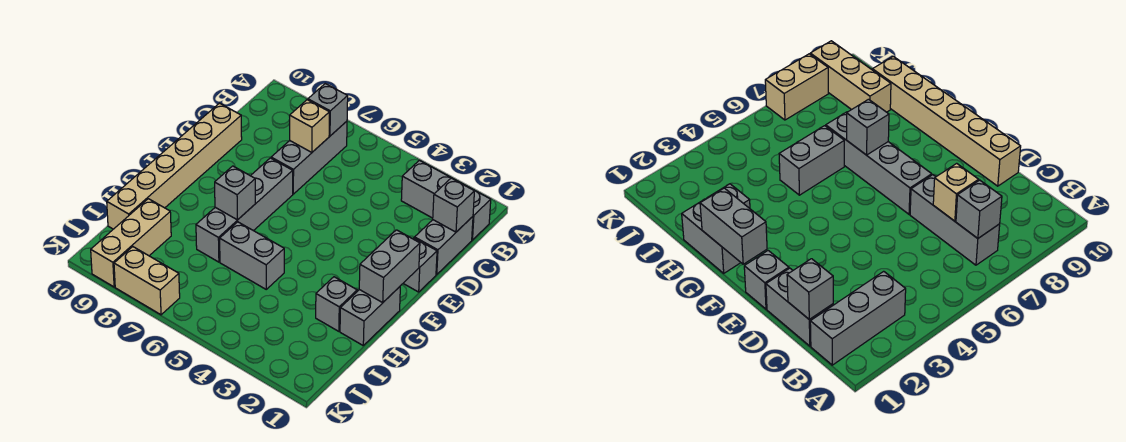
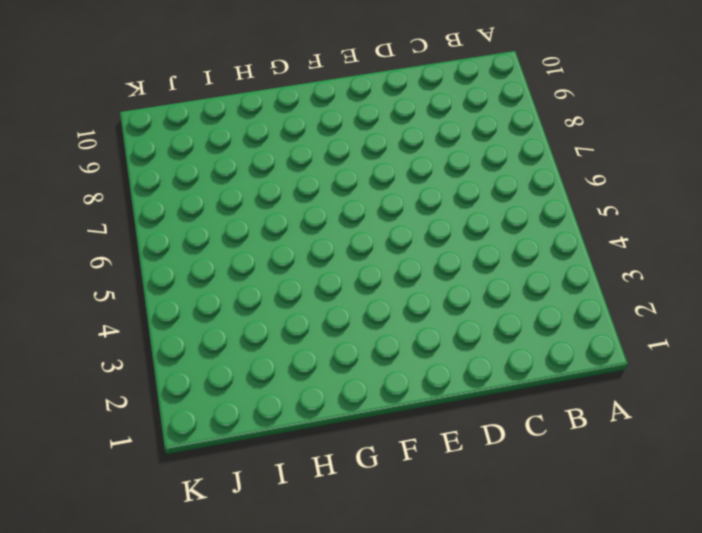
none -> grey brick B1:B3 level 1
none -> grey brick B7:D7 level 1
none -> grey brick C1:D1 level 1

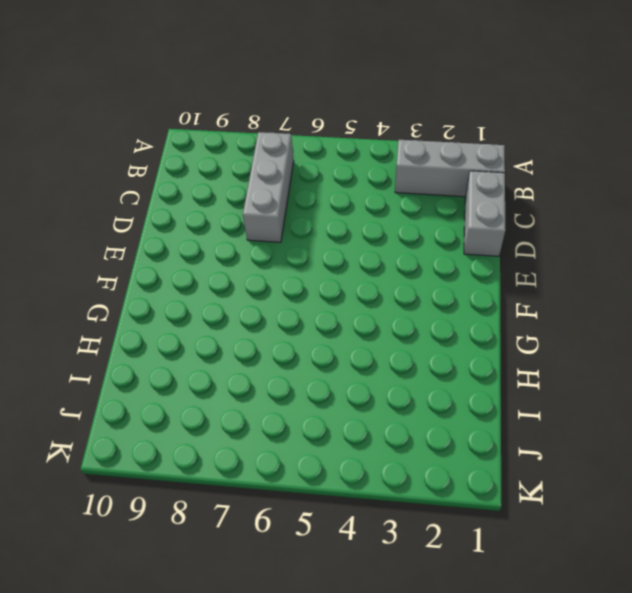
none -> tan brick D10:I10 level 1
none -> grey brick E1 level 1
none -> grey brick E7:H7 level 1

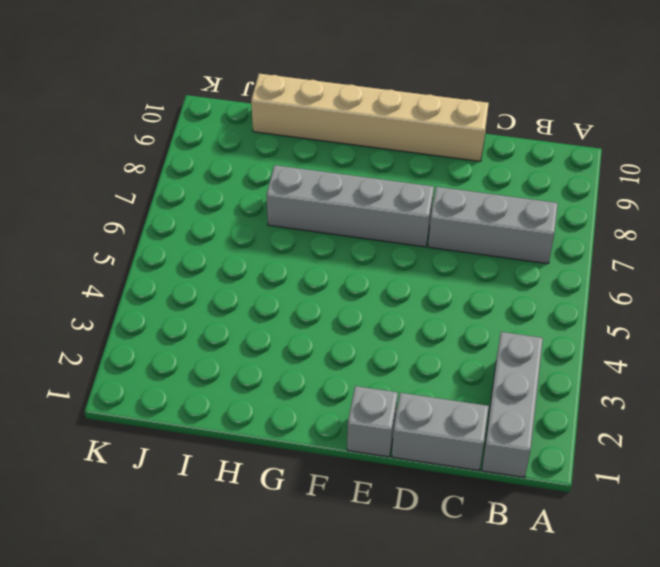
none -> grey brick G1:H1 level 1
none -> grey brick H2 level 1
none -> grey brick H5:H6 level 1

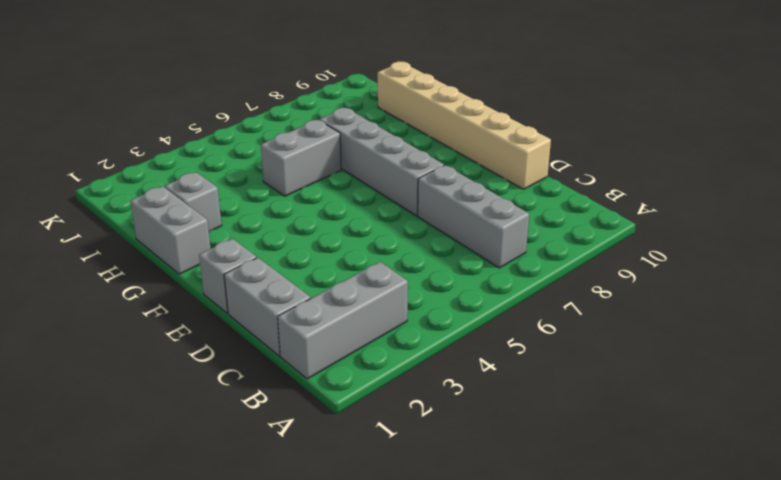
none -> tan brick I9:K9 level 1
none -> tan brick K7:K8 level 1
none -> grey brick B7 level 2

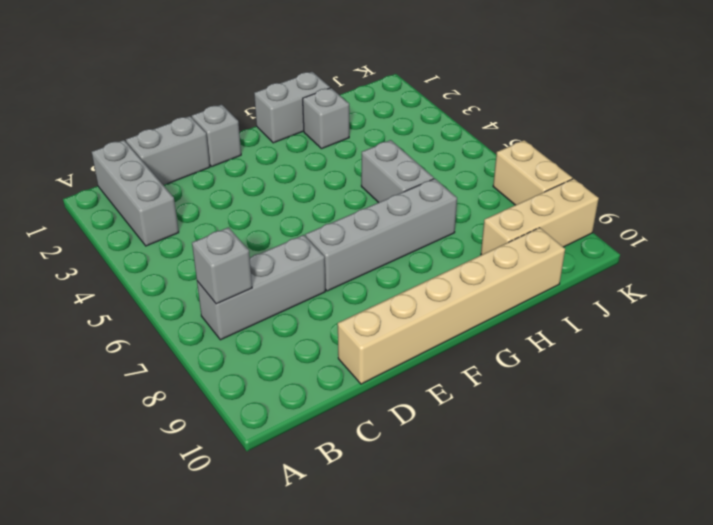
none -> grey brick C1 level 2
none -> tan brick C7 level 2
none -> grey brick F1:G1 level 2

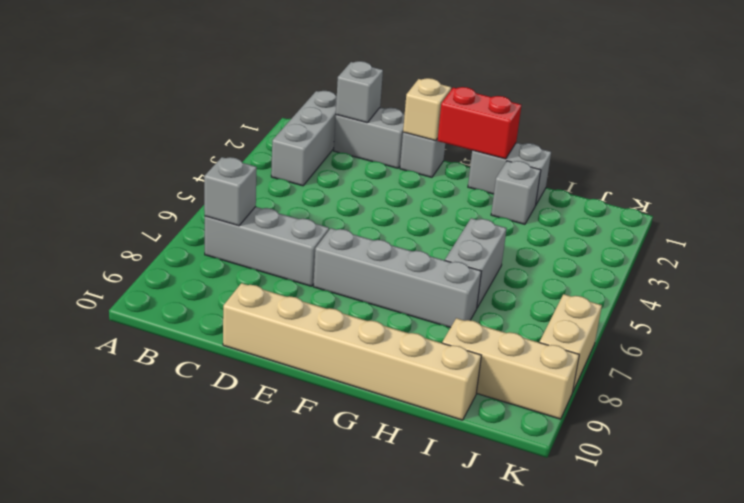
tan brick E1 level 2 -> tan brick C7 level 2
red brick F1:G1 level 2 -> grey brick F1:G1 level 2
none -> grey brick G7 level 2

